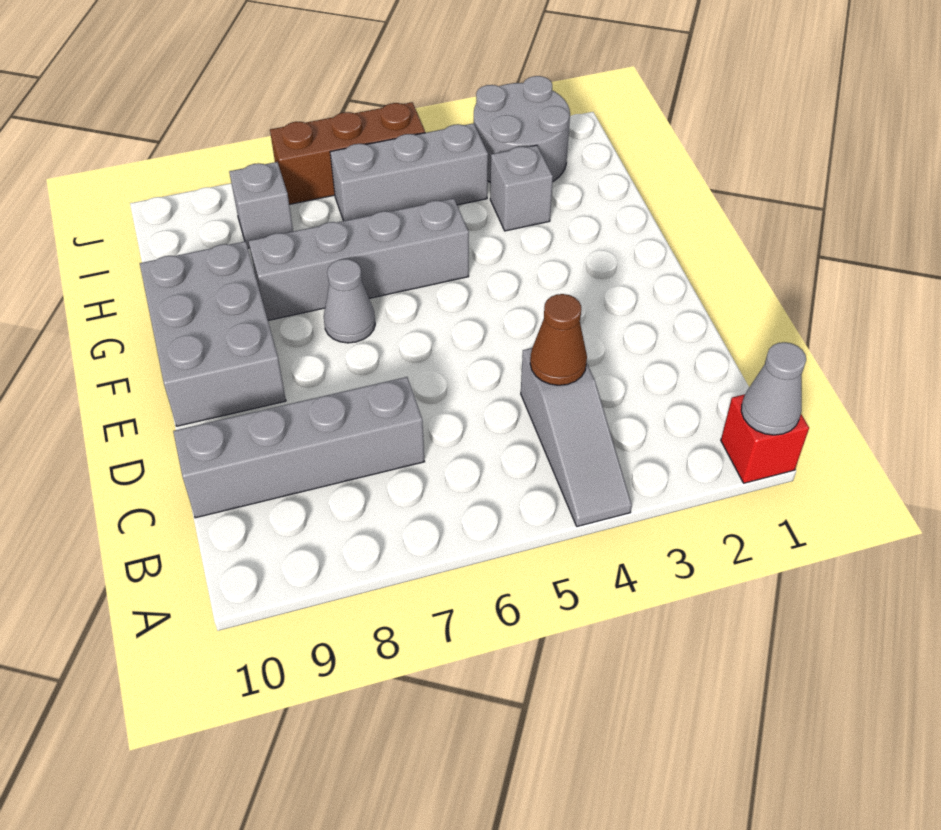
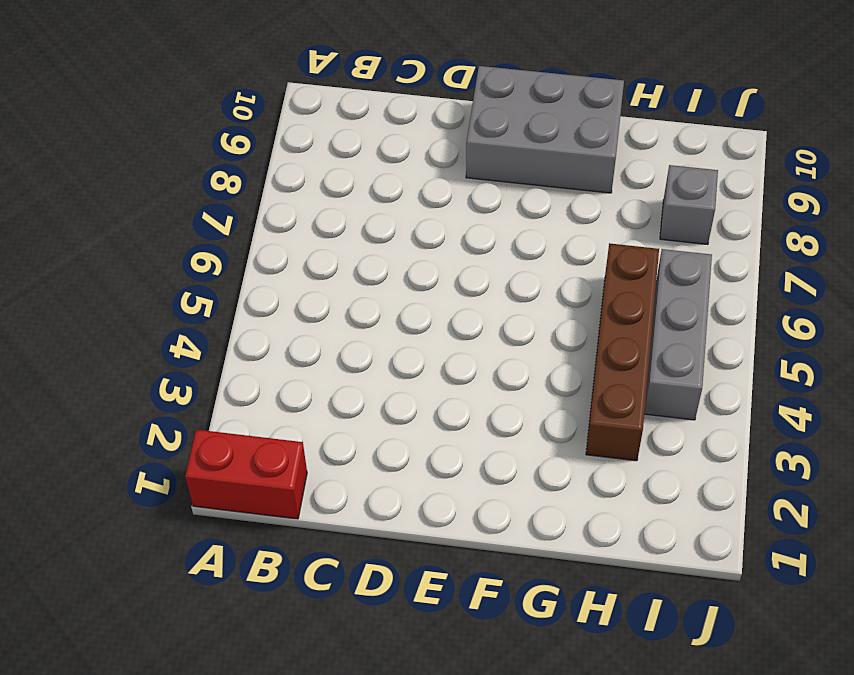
red brick A1:B1 level 1 -> red brick A1 level 1
brown brick H3:H6 level 1 -> grey brick H3 level 1
none -> grey slope A4:C4 level 1 top C
none -> grey brick C7:C10 level 1
none -> grey cone F7 level 1

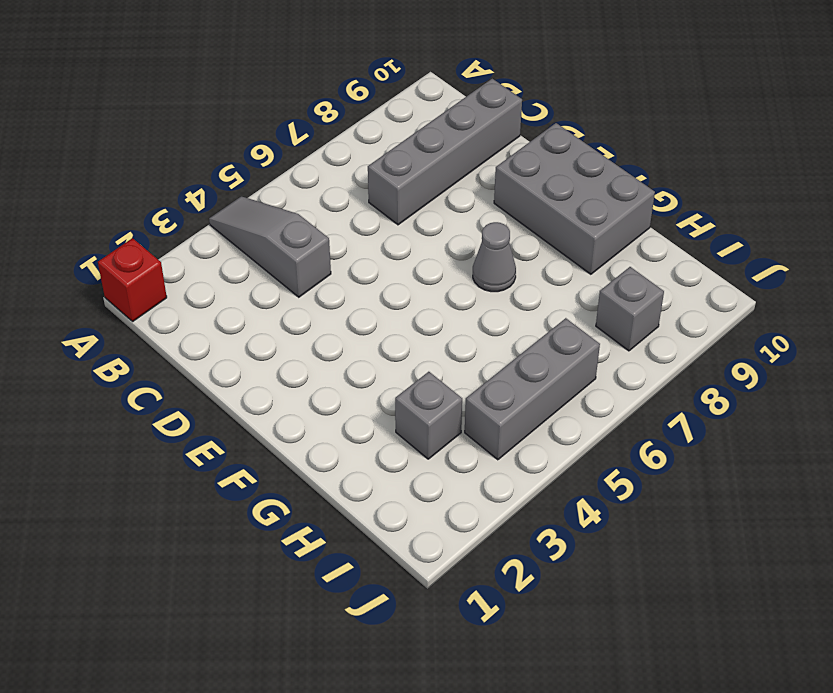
none -> grey brick G5:G8 level 1
none -> grey round brick I2:J3 level 1
none -> brown brick J5:J7 level 1

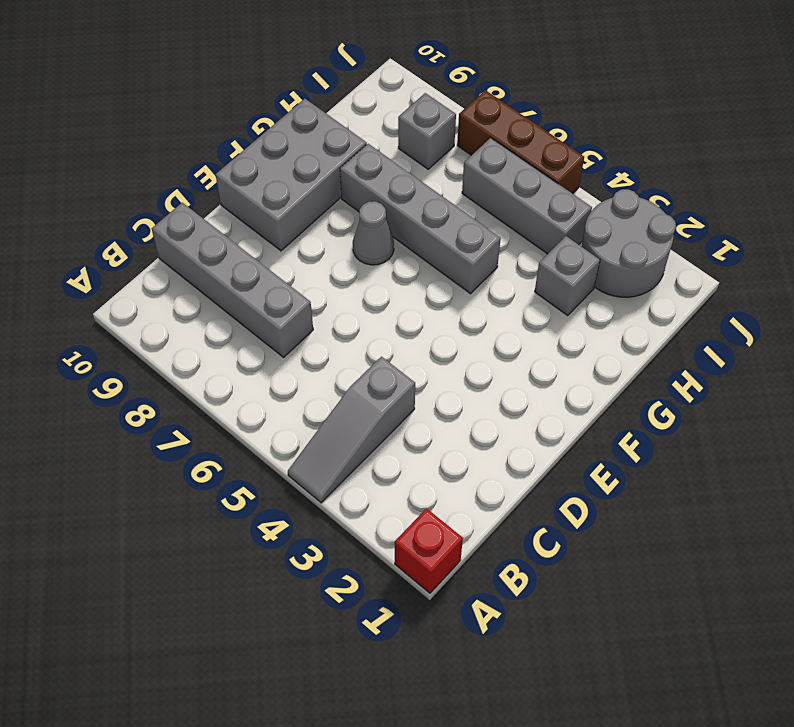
none -> grey cone A1 level 2
none -> brown cone C4 level 2

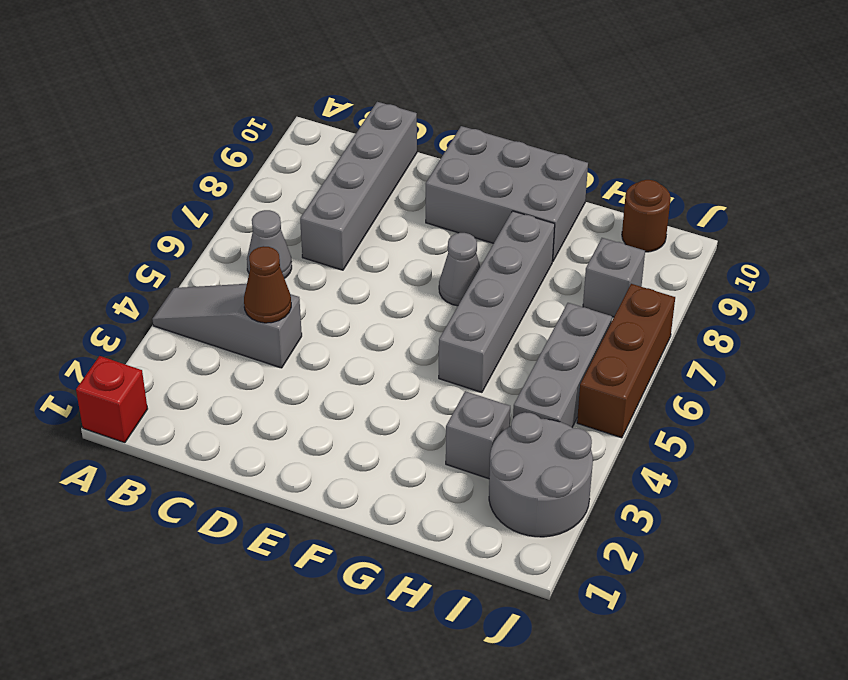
grey cone B6 level 1 -> grey cone A1 level 2
brown round brick I10 level 1 -> none

